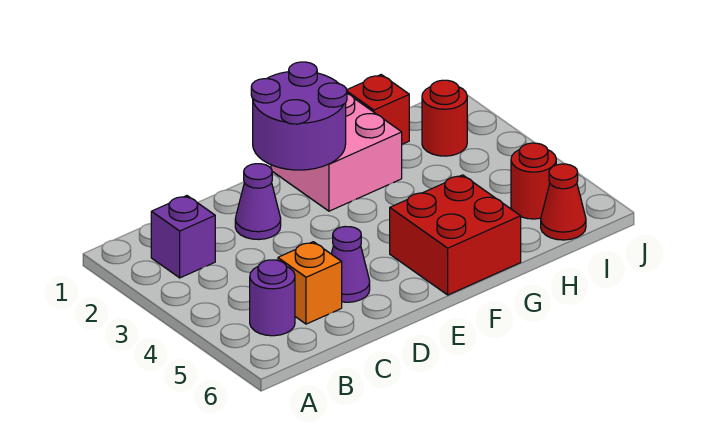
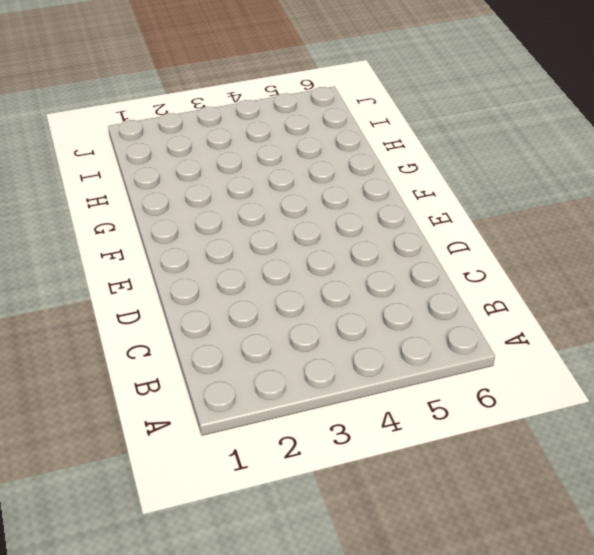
none -> purple brick B2 level 1
none -> purple round brick B5 level 1
none -> orange brick C5 level 1

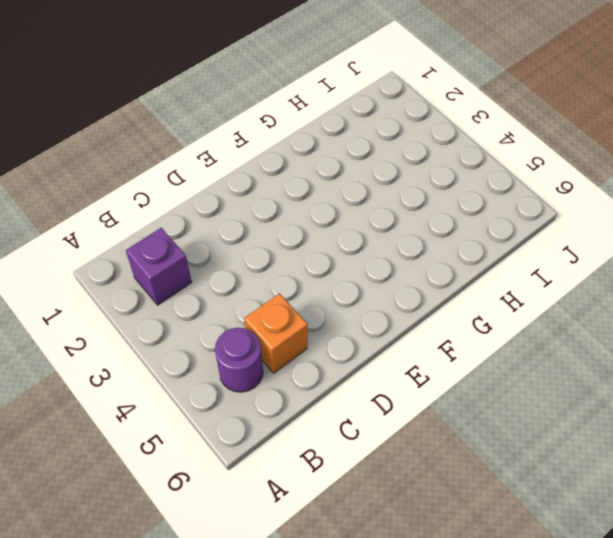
none -> purple cone D2 level 1
none -> purple cone D5 level 1
none -> pink brick F1:G2 level 1

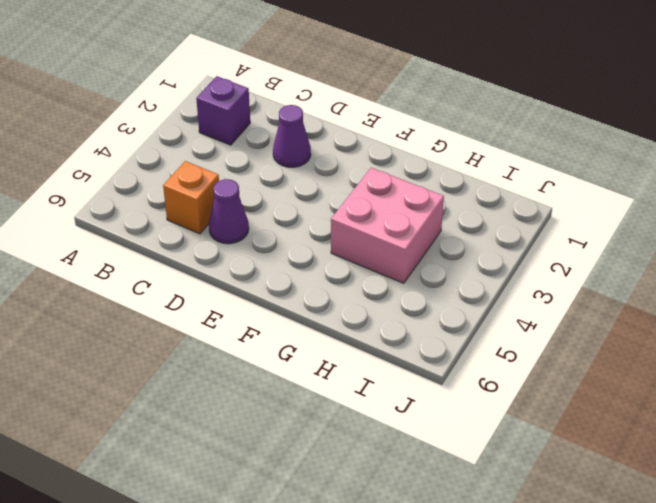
pink brick G3:H4 level 1 -> pink brick F1:G2 level 1
none -> purple round brick B5 level 1
none -> red brick F5:G6 level 1
none -> red brick H1 level 1

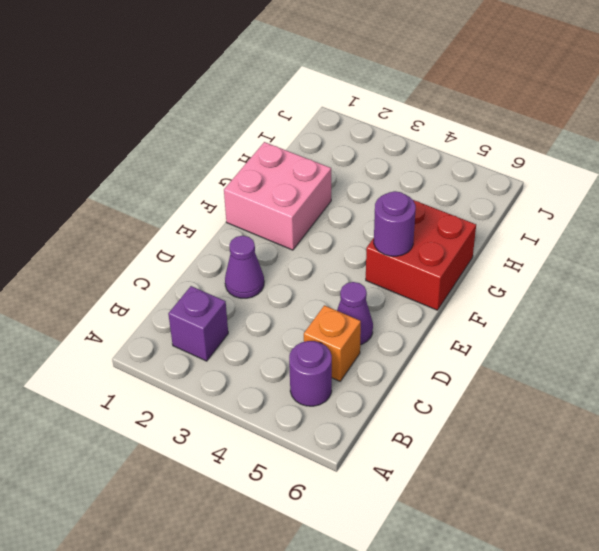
purple round brick F5 level 2 -> none
none -> red brick H1 level 1
none -> red round brick I2 level 1
none -> red round brick I5 level 1

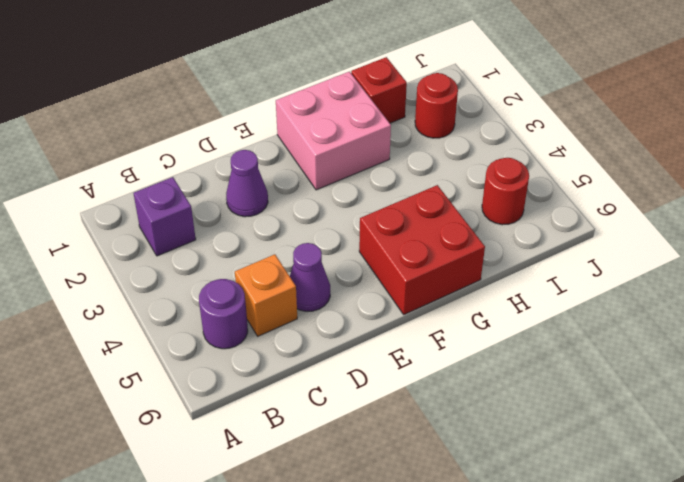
none -> red cone I6 level 1
none -> purple round brick E1:F2 level 2

